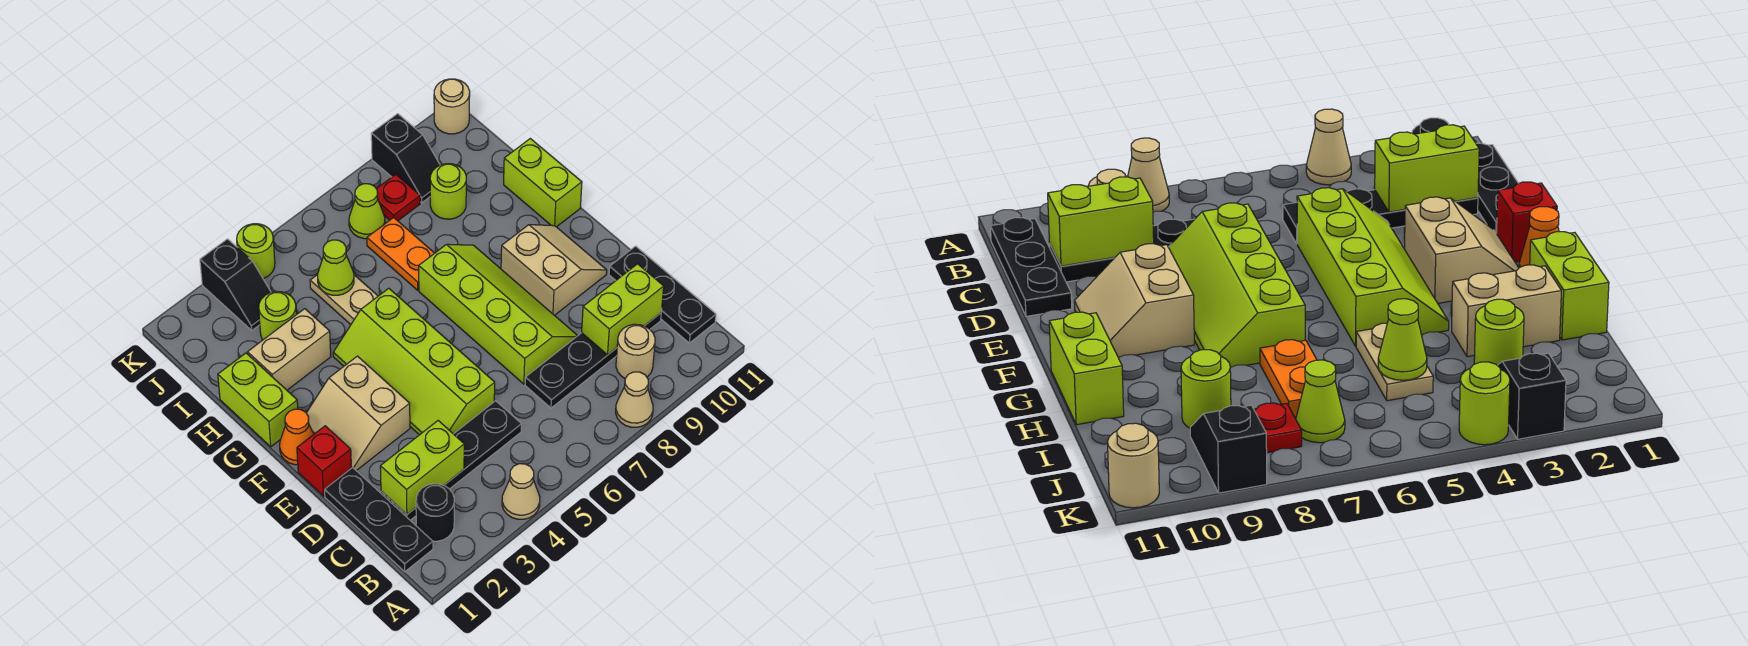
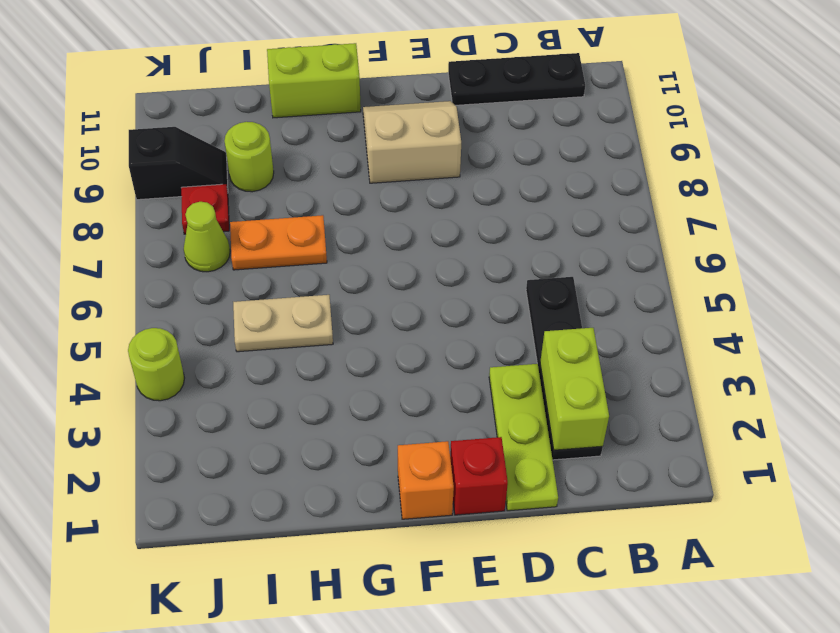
lime plate D1:D3 level 1 -> black plate B1:D1 level 1
orange brick F1 level 1 -> orange cone F1 level 1
none -> tan cone A4 level 1
none -> tan cone A8 level 1
none -> black round brick B2 level 1
none -> tan round brick B9 level 1

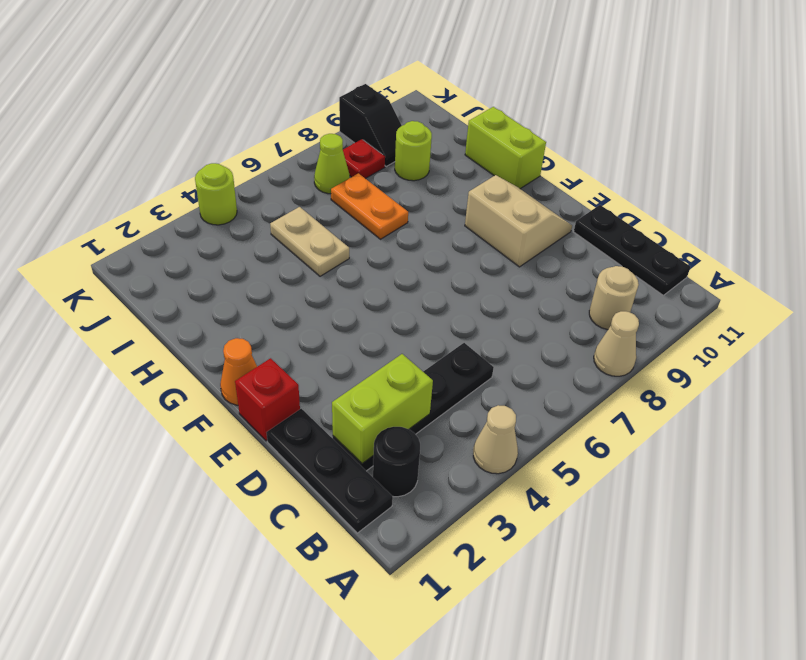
none -> black plate C7:C10 level 1
none -> lime slope D4:G5 level 1 top 5
none -> lime slope D7:G8 level 1 top 7
none -> tan slope E2:F3 level 1 top 3

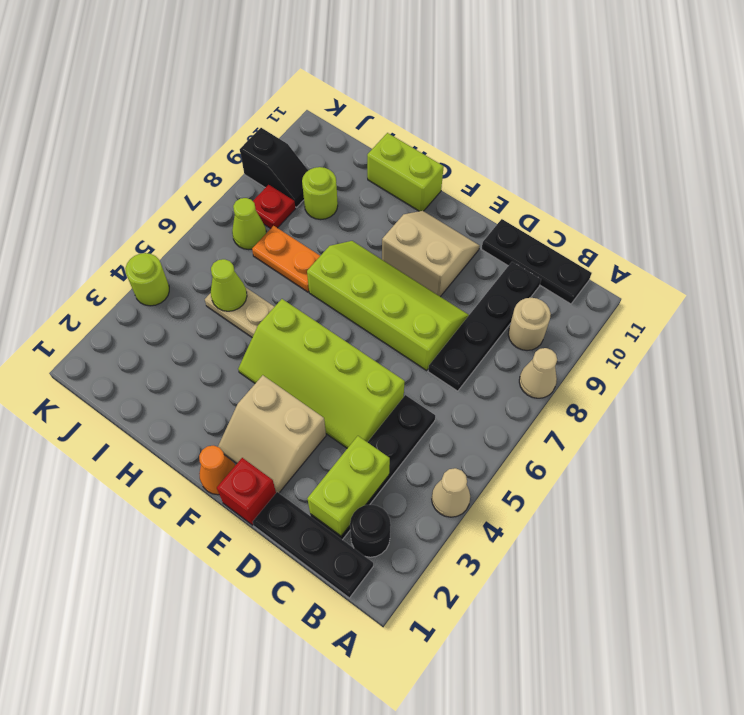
none -> lime brick G1:H1 level 1
none -> tan brick H2:H3 level 1
none -> lime round brick I3 level 1
none -> black slope J3:K3 level 1 top K

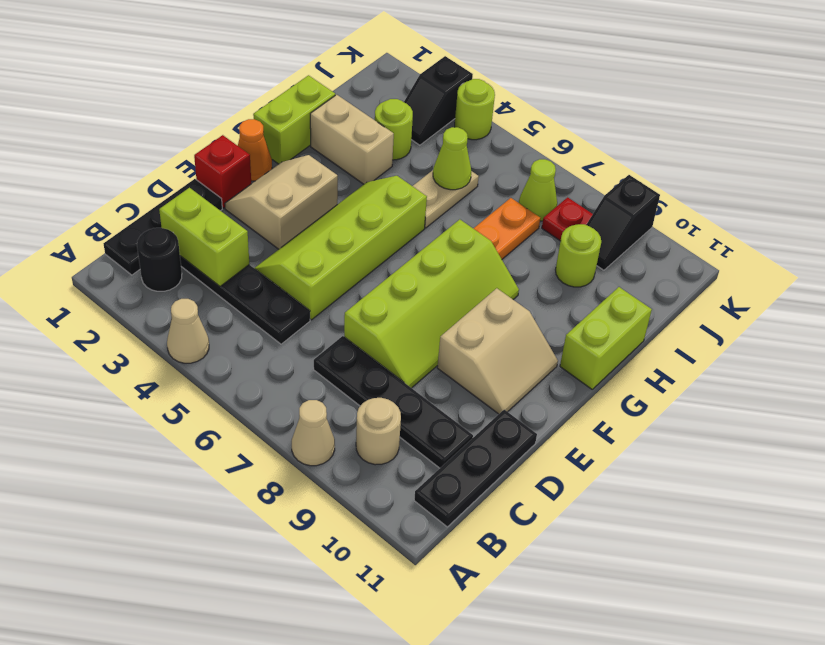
none -> tan round brick K11 level 1
none -> lime brick C9:C10 level 2

